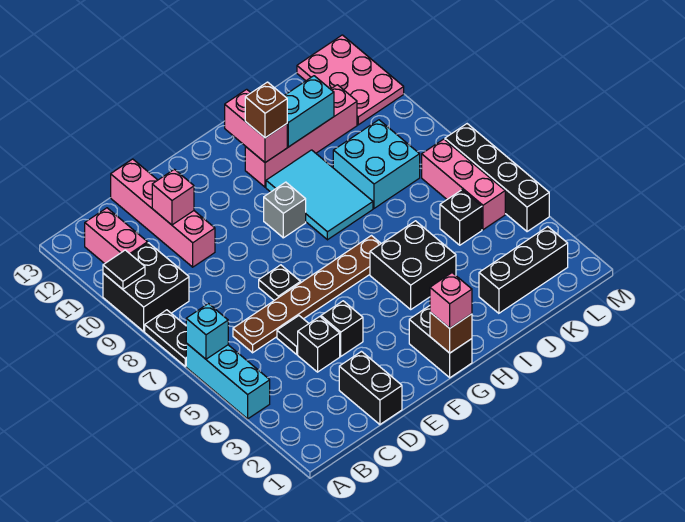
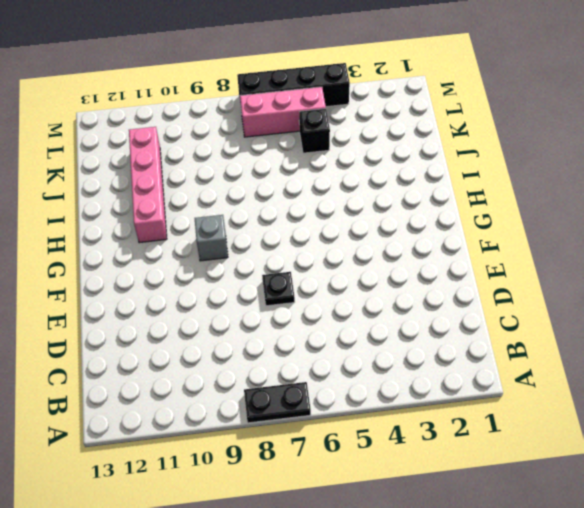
none -> cyan brick A4:A6 level 1
none -> black brick A9:B10 level 1
none -> pink brick B11:B12 level 1
none -> brown plate C6:H6 level 1

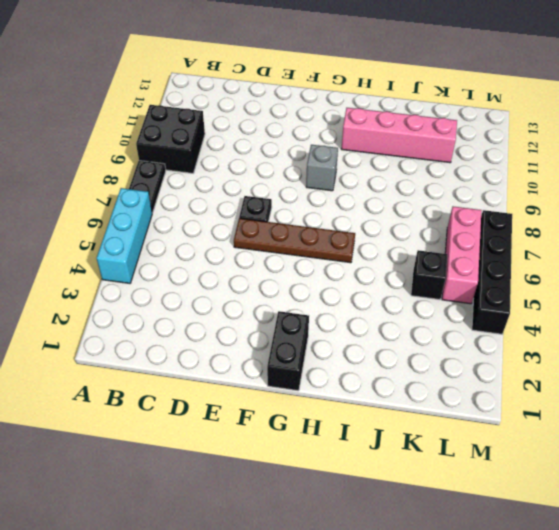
brown plate E6:H6 level 1 -> brown plate C6:H6 level 1
none -> pink brick B11:B12 level 1
none -> black brick D1:D2 level 1
none -> black brick D4 level 1
none -> black tile D5 level 1

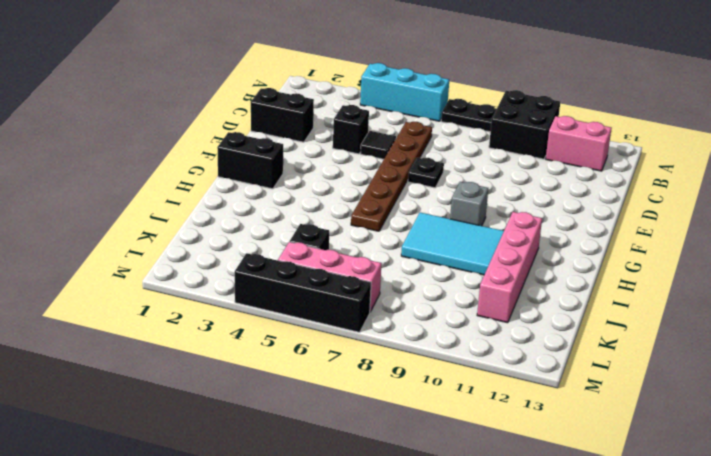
none -> pink brick D10:D13 level 1
none -> black brick E4 level 1
none -> black brick H4:I5 level 1
none -> black brick J2:L2 level 1

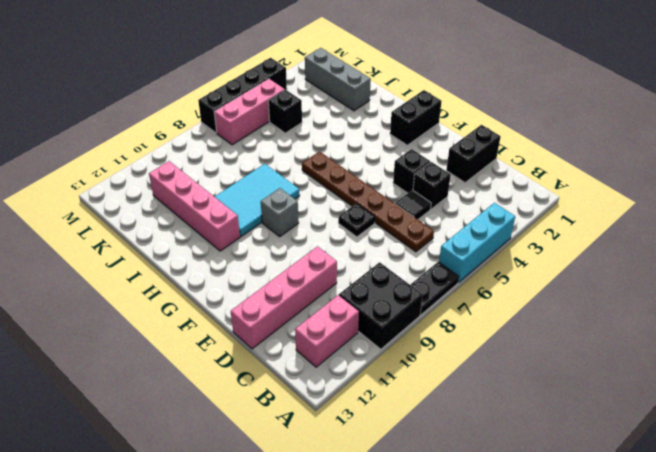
grey brick J2:L2 level 1 -> black brick J2:L2 level 1
none -> black brick H4:I5 level 1
none -> cyan brick J8:K9 level 1
none -> pink plate L11:M13 level 1
none -> cyan brick A6 level 2

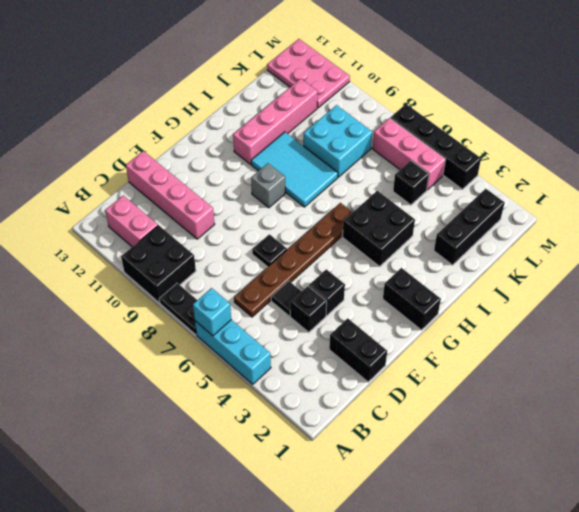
none -> black tile A10 level 2
none -> pink brick D11 level 2
none -> brown brick G1 level 2
none -> pink brick H11:H12 level 2

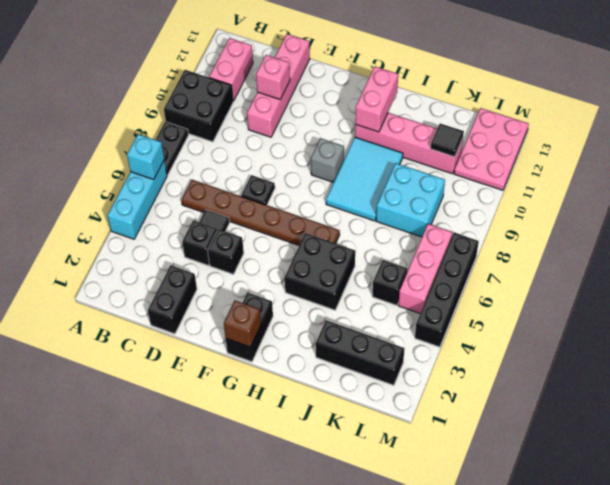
black tile K11 level 2 -> black tile A10 level 2
none -> cyan brick I11:J11 level 2
none -> pink brick G1 level 3
none -> brown brick H11 level 3

